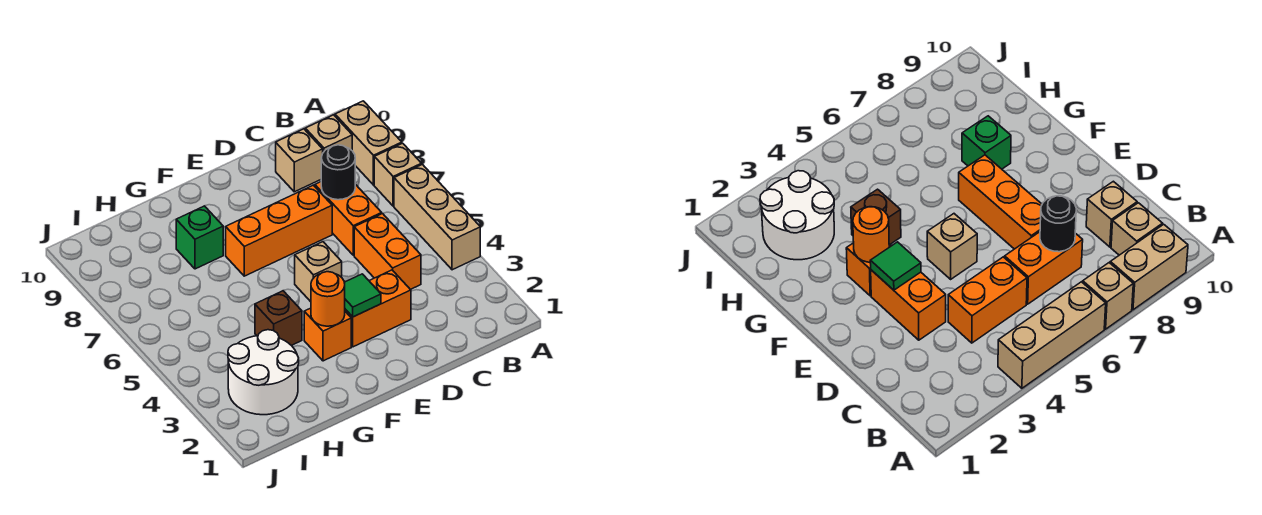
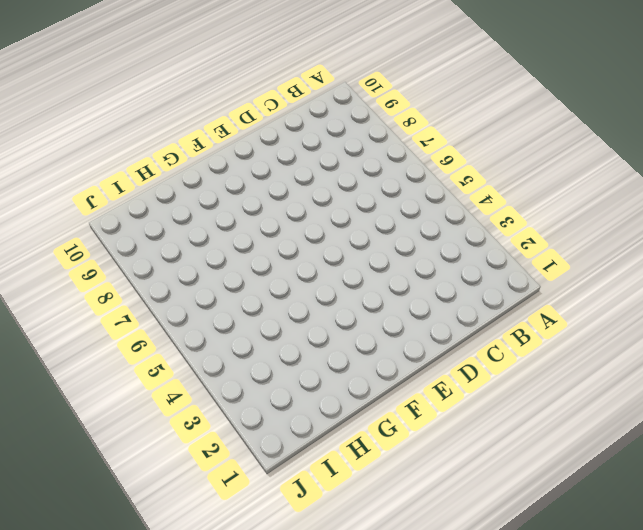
none -> tan brick A4:A6 level 1
none -> tan brick A7 level 1
none -> tan brick A8:A9 level 1

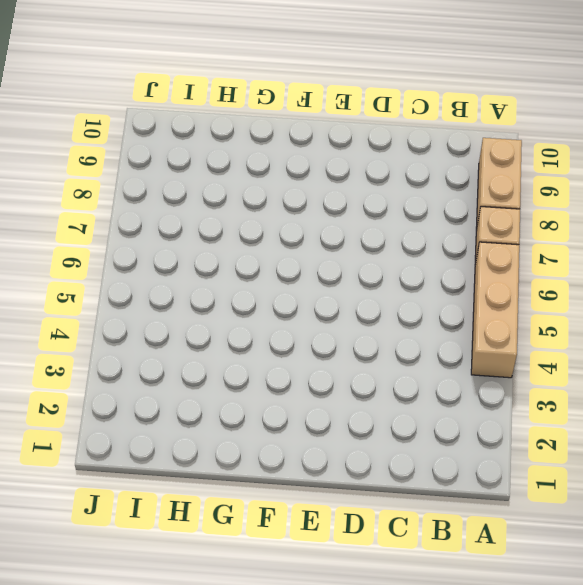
none -> tan brick B9 level 1
none -> orange brick C4:C5 level 1
none -> orange brick C6:C7 level 1

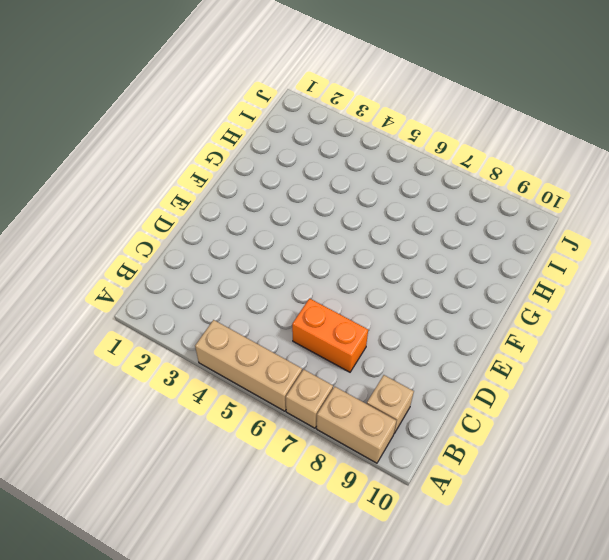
none -> orange brick C4:C5 level 1
none -> tan brick C9 level 1
none -> orange brick D3:E3 level 1

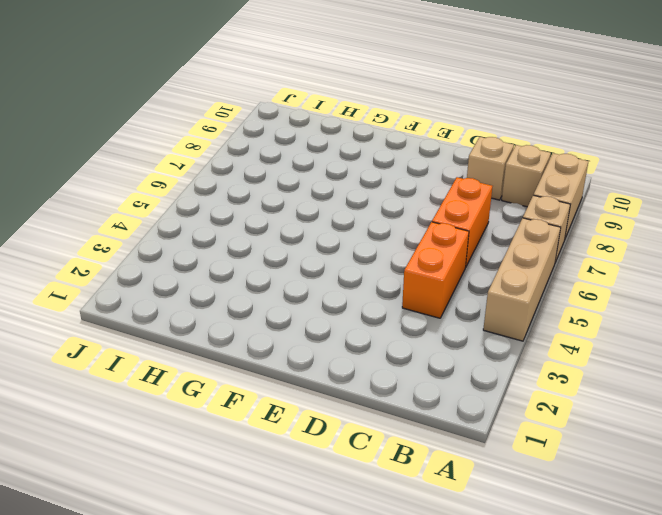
none -> orange brick D3:E3 level 1
none -> orange brick D7:F7 level 1
none -> tan brick E5 level 1

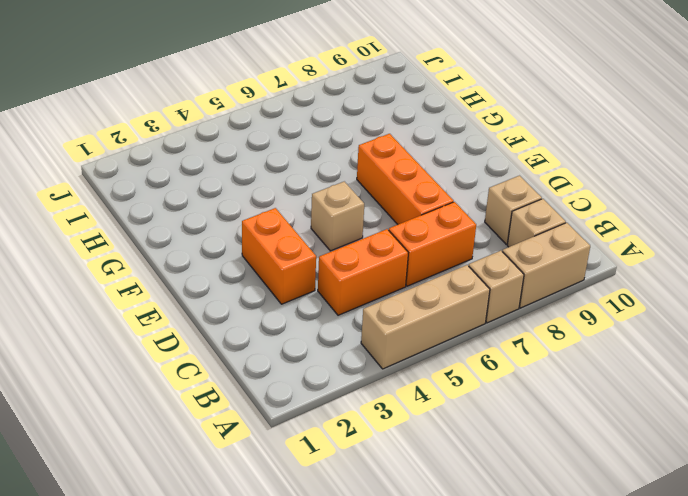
none -> orange brick F3 level 1
none -> brown brick G4 level 1
none -> green brick G8 level 1

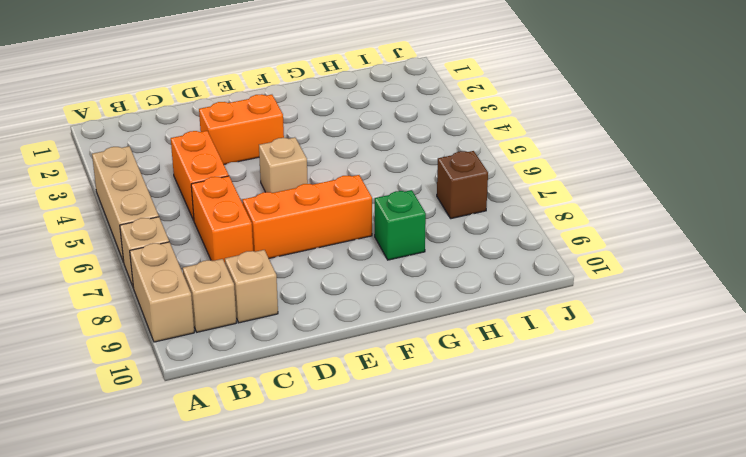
brown brick I7 level 1 -> brown brick G4 level 1
none -> orange brick F3 level 1
none -> white round brick H2:I3 level 1
none -> black round brick C7 level 2

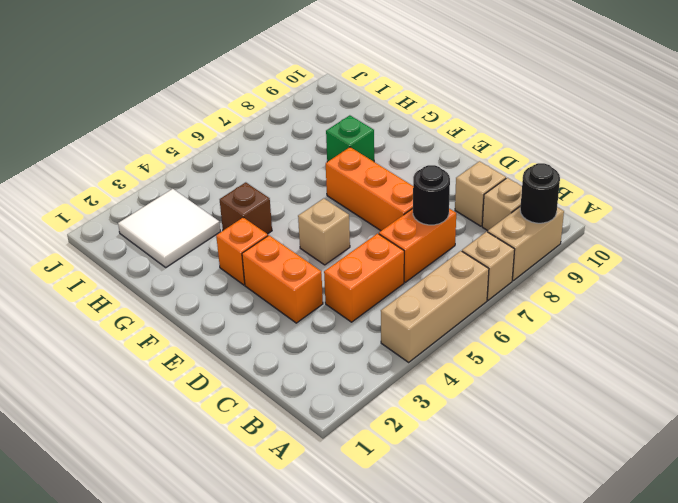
black round brick A9 level 2 -> none
white tile H2:I3 level 1 -> white round brick H2:I3 level 1
none -> green tile E3 level 2
none -> orange round brick F3 level 2

